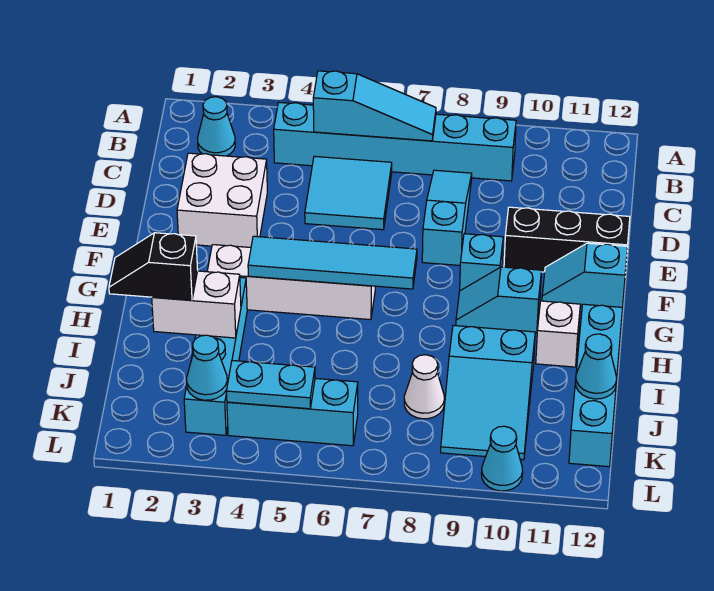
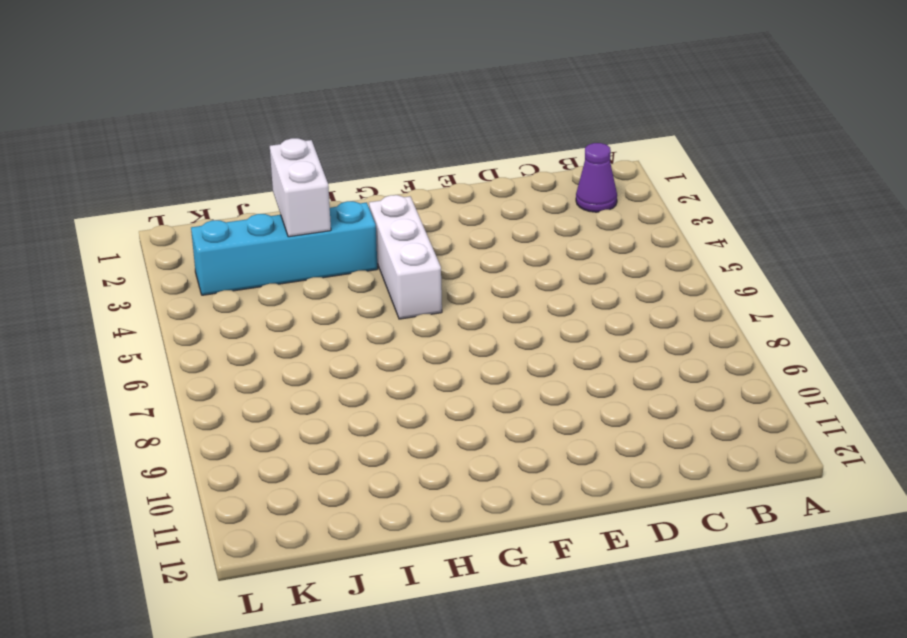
purple cone B2 level 1 -> cyan cone B2 level 1
white brick G3:G5 level 1 -> white brick G3:G6 level 1
none -> cyan brick B4:B9 level 1
none -> cyan tile C5:D6 level 1
none -> cyan slope C8:E8 level 1 top E

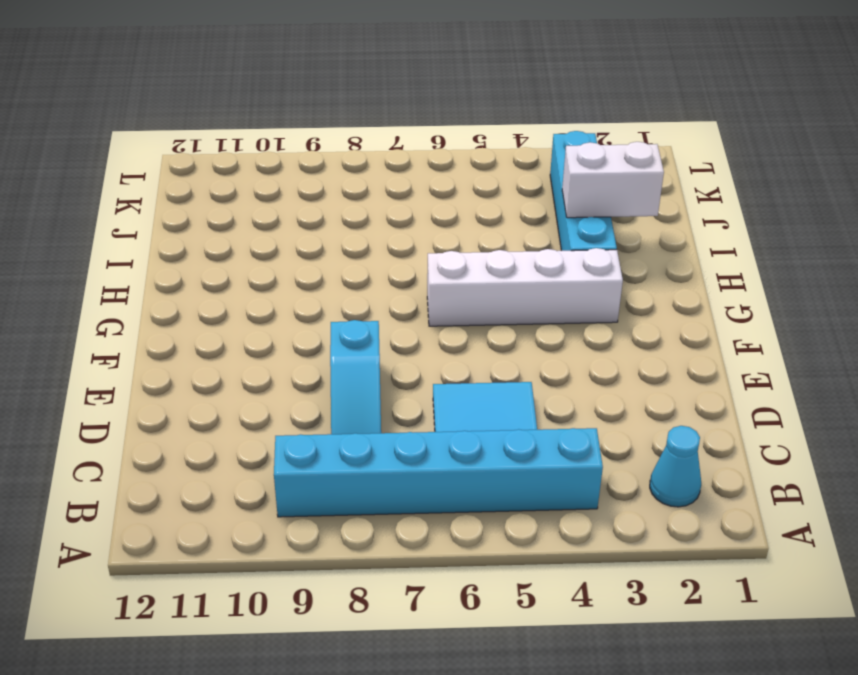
none -> white brick D2:E3 level 1
none -> black brick E10:E12 level 1
none -> cyan brick F9 level 1

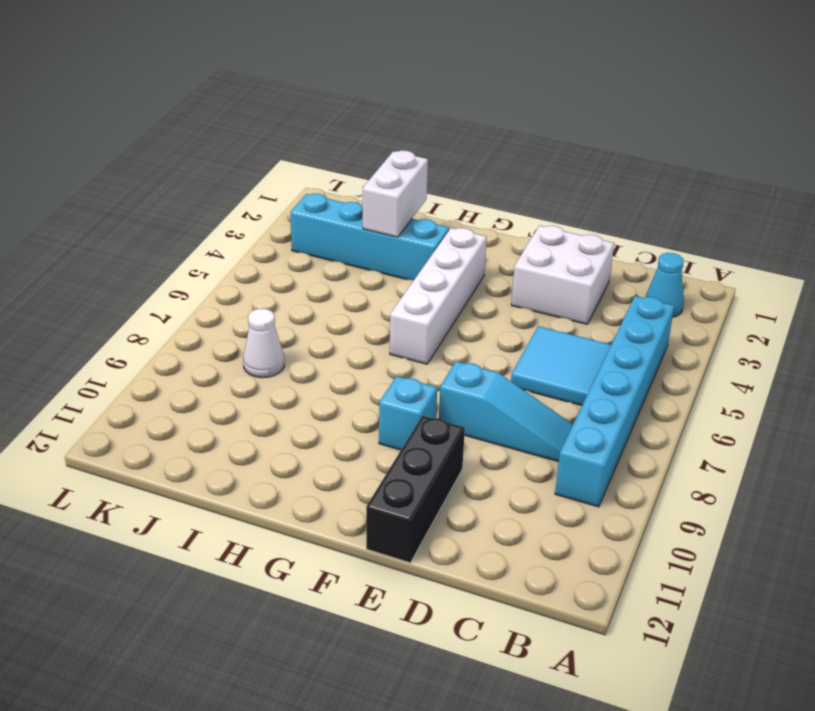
none -> cyan slope F11:F12 level 1 top 12
none -> cyan slope G9:G10 level 1 top 10
none -> white brick H11 level 1

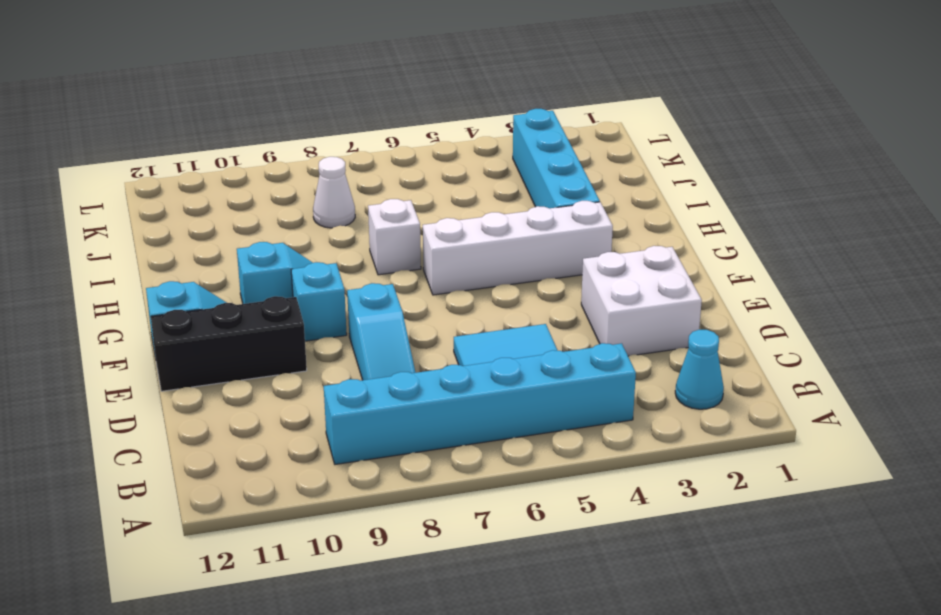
white brick H7 level 1 -> white brick H11 level 1
none -> cyan brick H12:K12 level 1
none -> cyan slope I9:K10 level 1 top I
none -> cyan brick K4:K6 level 1

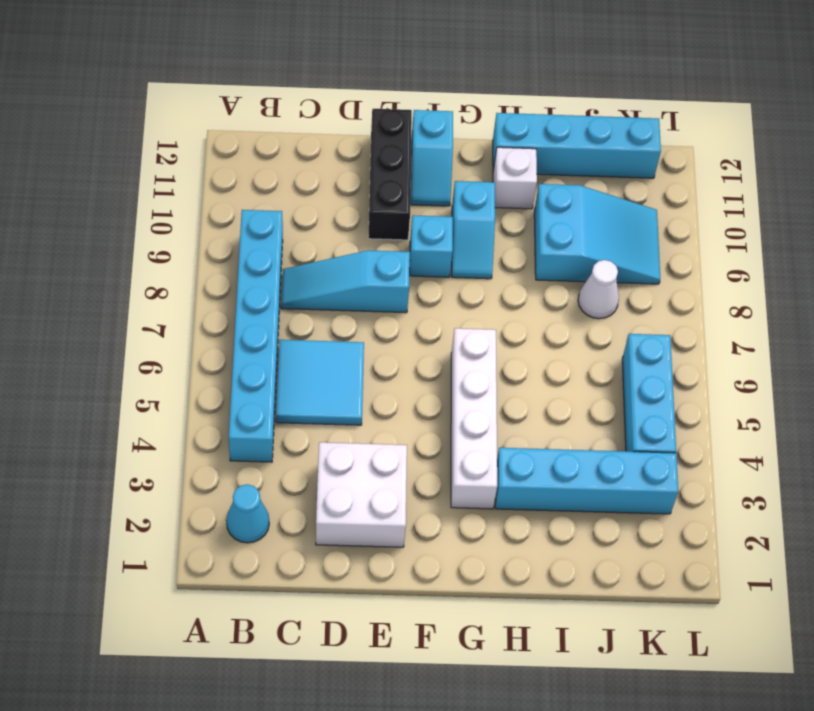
none -> cyan cone L10 level 1
none -> cyan slope B5:B7 level 2 top 5
none -> cyan tile G4:G7 level 2

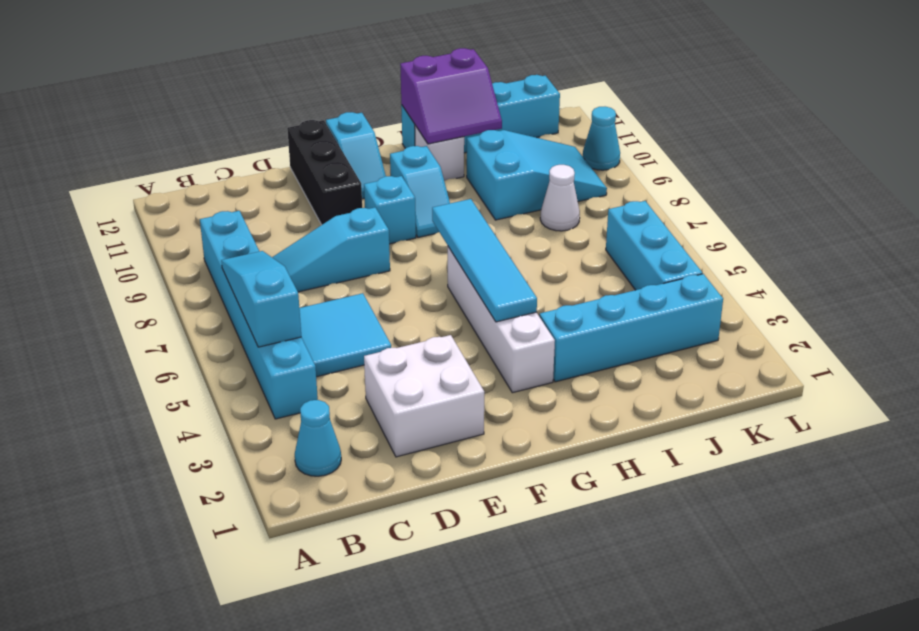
purple slope H11:I12 level 2 top 12 -> none
none -> white brick I2:I3 level 2
none -> cyan cone J12 level 2
none -> cyan cone K3 level 2

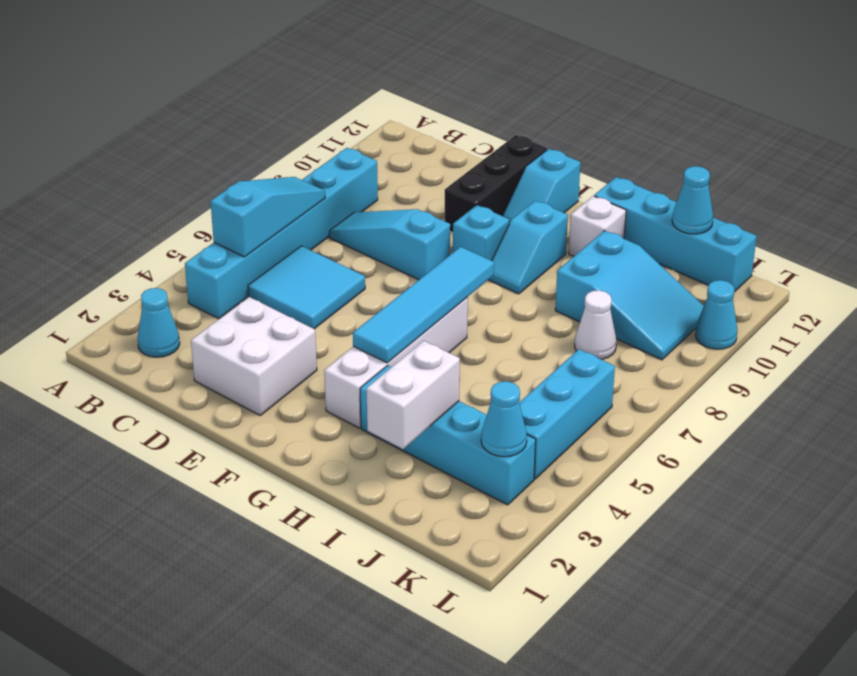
none -> cyan plate K4:K5 level 2
none -> black slope I1:I2 level 3 top 2

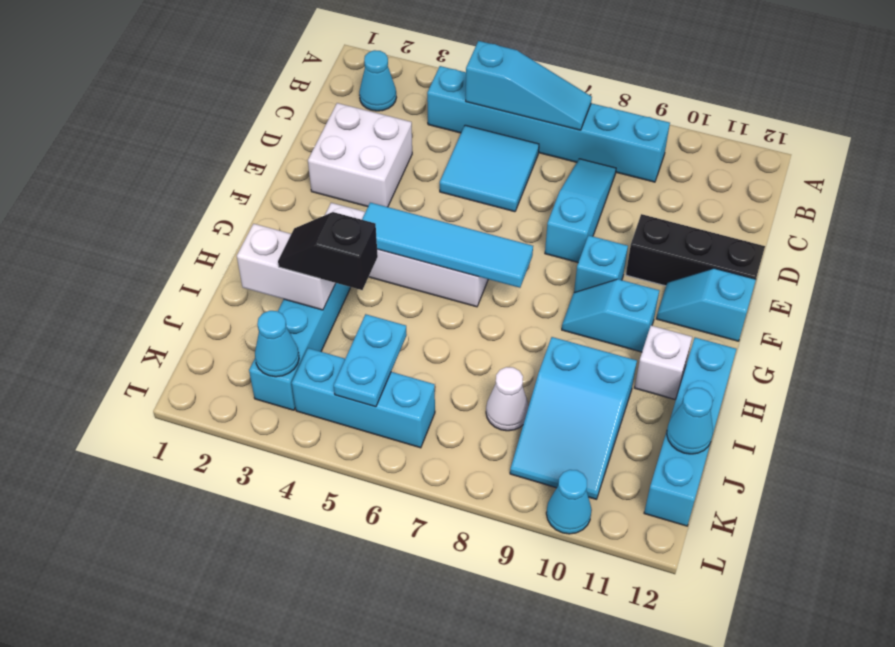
black slope I3:I4 level 3 top 4 -> black slope I1:I2 level 3 top 2
cyan plate J5:K5 level 2 -> cyan plate K4:K5 level 2

